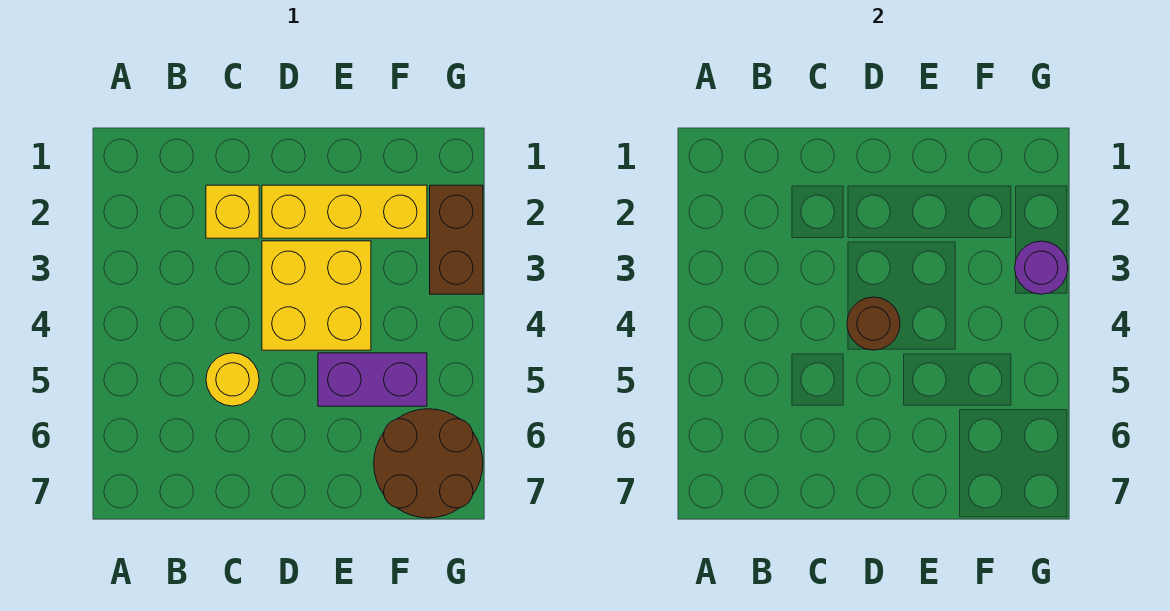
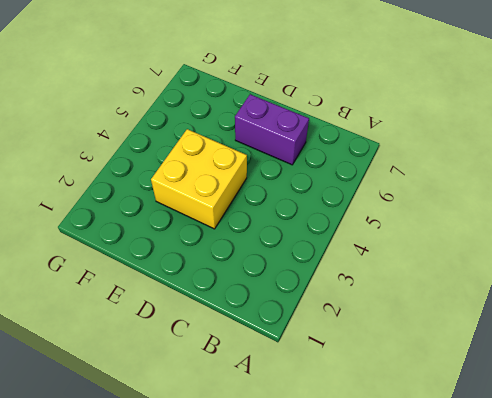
purple brick C6:D6 level 1 -> purple brick E5:F5 level 1
none -> yellow brick C2 level 1
none -> yellow round brick C5 level 1

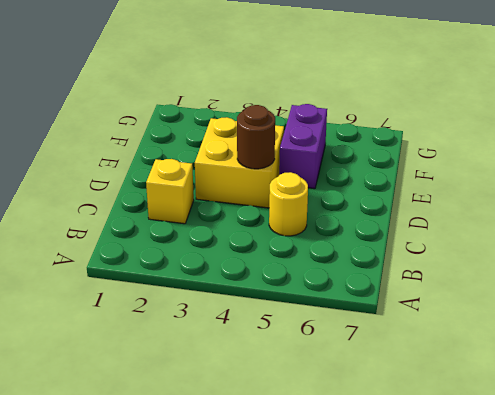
none -> yellow brick D2:F2 level 1
none -> brown round brick F6:G7 level 1

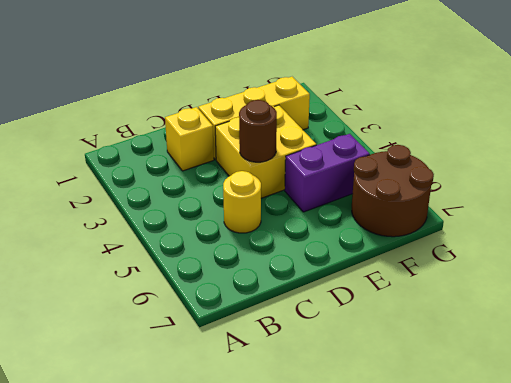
none -> brown brick G2:G3 level 1
none -> purple round brick G3 level 2

